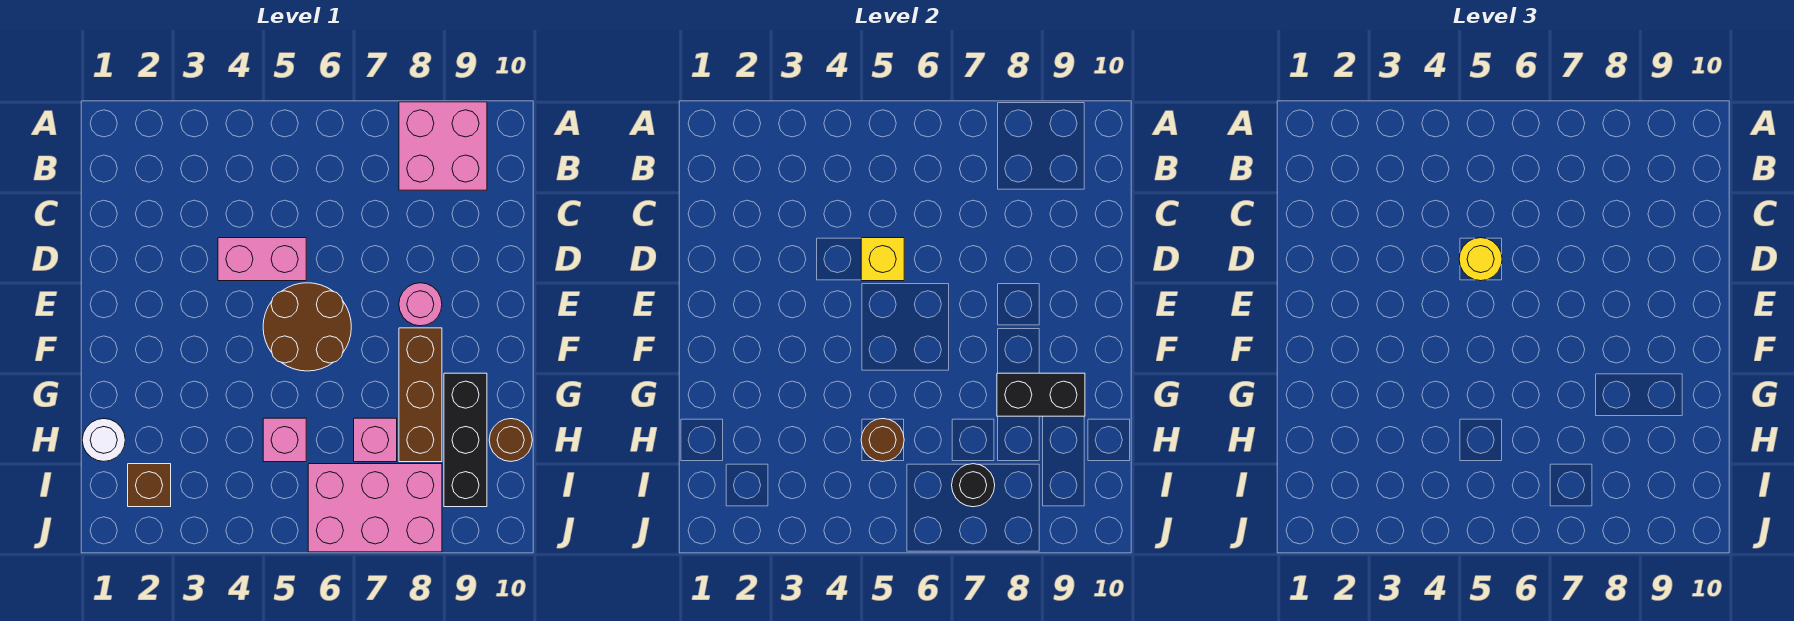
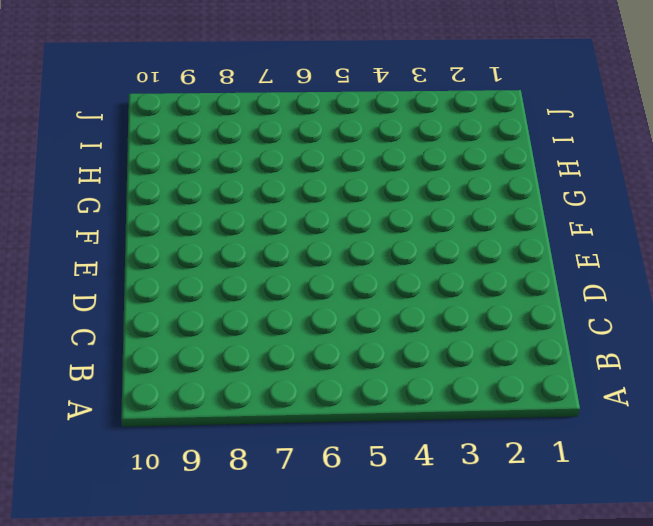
none -> pink brick A8:B9 level 1
none -> pink brick D4:D5 level 1
none -> brown round brick E5:F6 level 1

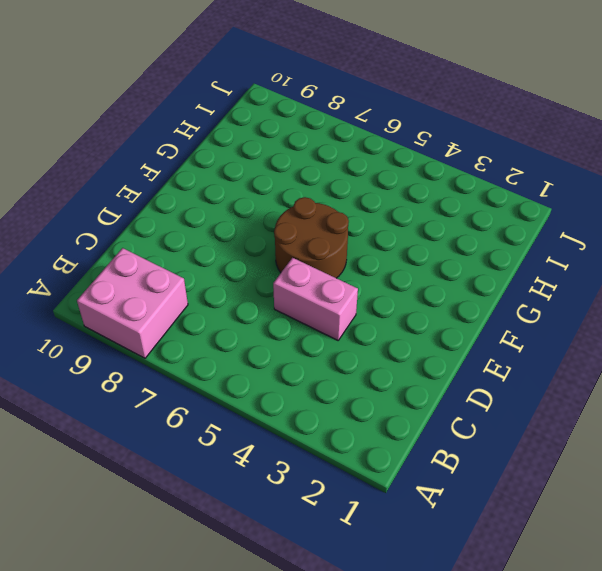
none -> pink round brick E8 level 1
none -> brown brick F8:H8 level 1
none -> black brick G9:I9 level 1

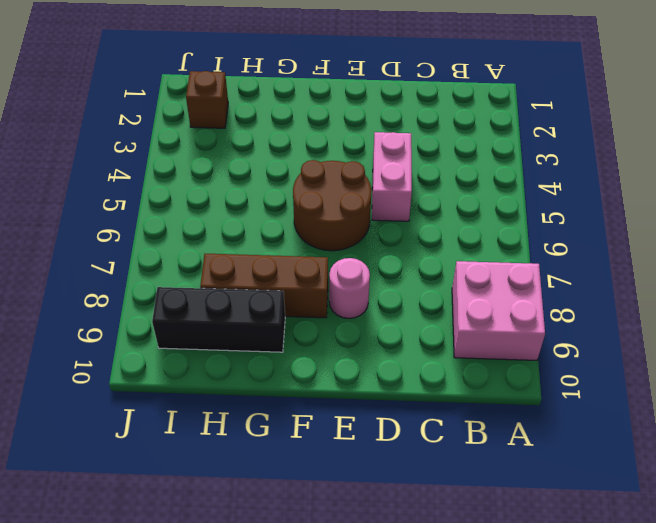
none -> white round brick H1 level 1
none -> pink brick H5 level 1
none -> pink brick H7 level 1

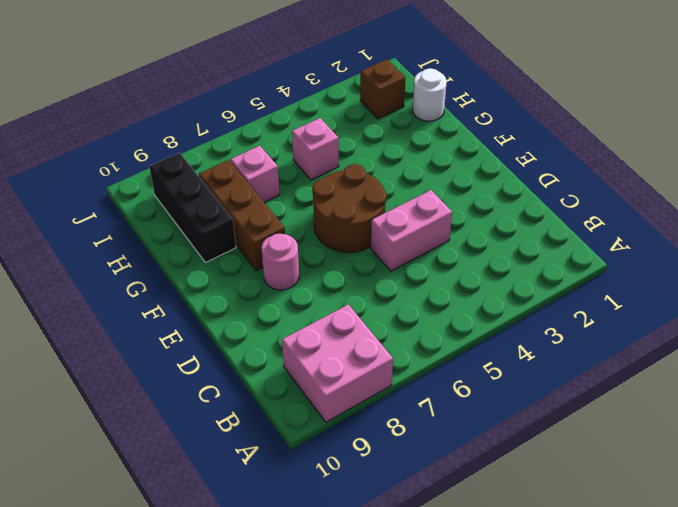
none -> brown round brick H10 level 1
none -> pink brick I6:J8 level 1
none -> yellow brick D5 level 2

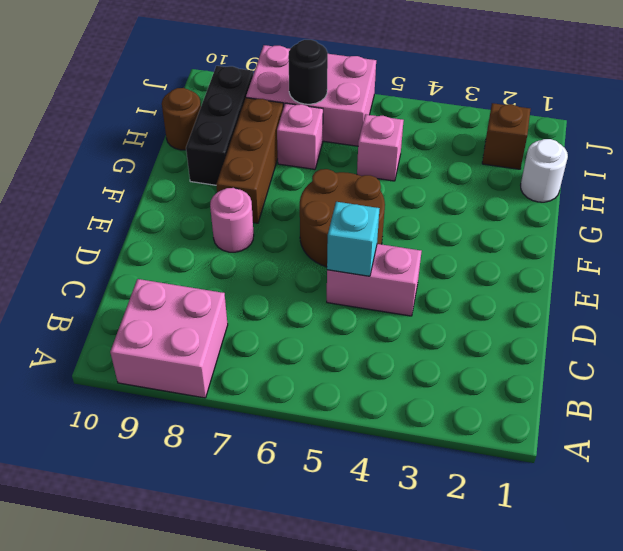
cyan brick D5 level 2 -> yellow brick D5 level 2
none -> black brick G8:G9 level 2
none -> brown round brick H5 level 2
none -> yellow round brick D5 level 3

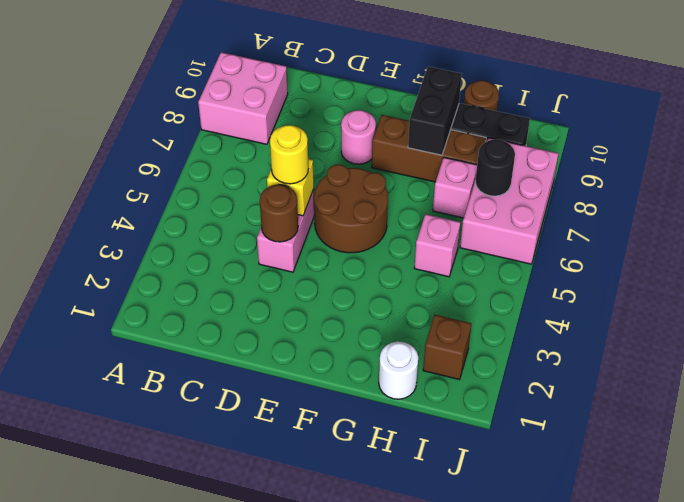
brown round brick D4 level 2 -> brown round brick H5 level 2

